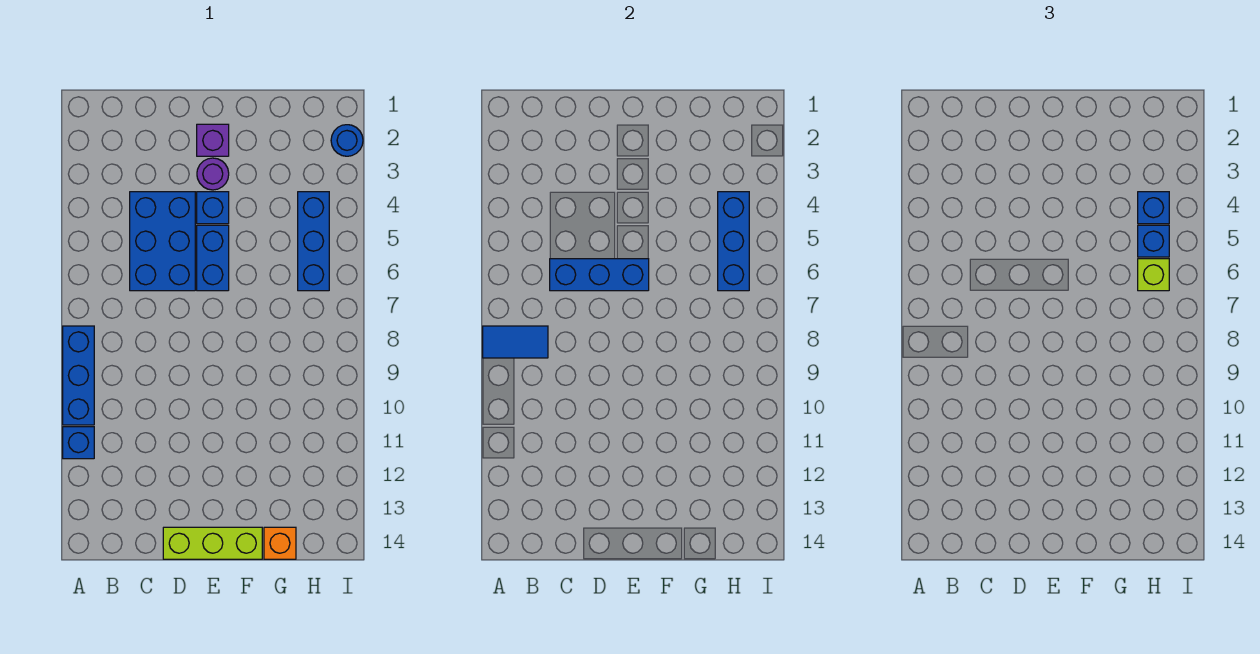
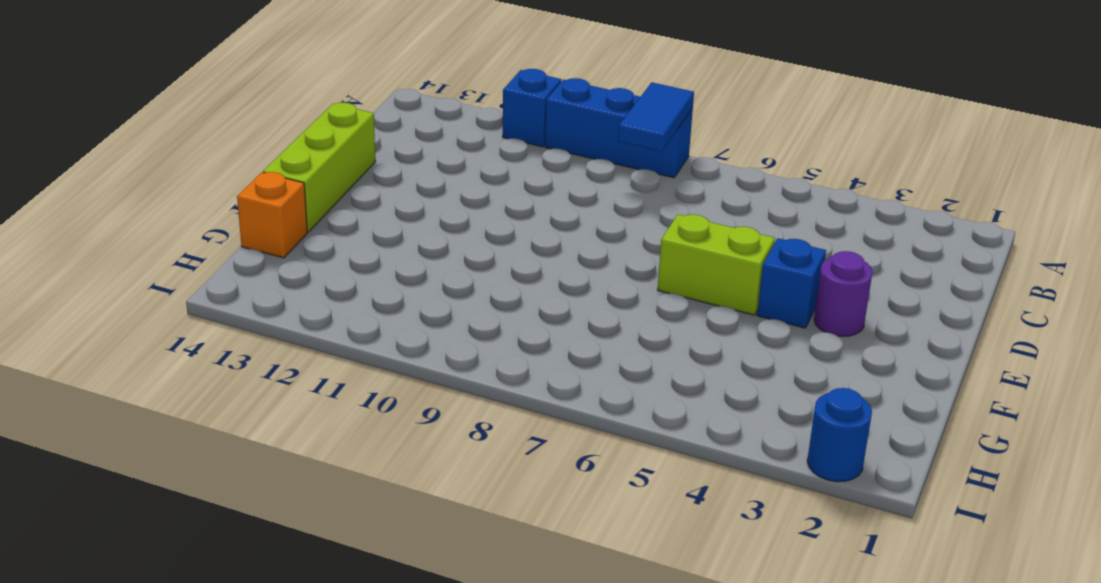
lime brick E5:E6 level 1 -> blue brick E5:E6 level 1
none -> blue brick C4:D6 level 1
none -> purple brick E2 level 1
none -> blue brick H4:H6 level 1

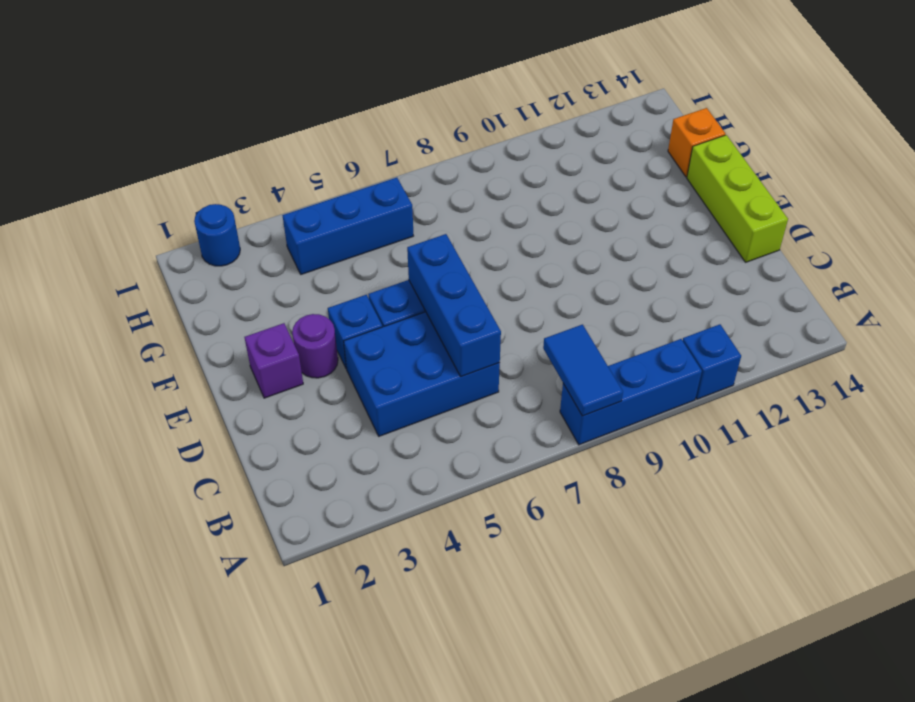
none -> blue brick H4:H6 level 2
none -> blue brick H4 level 3
none -> blue brick H5 level 3

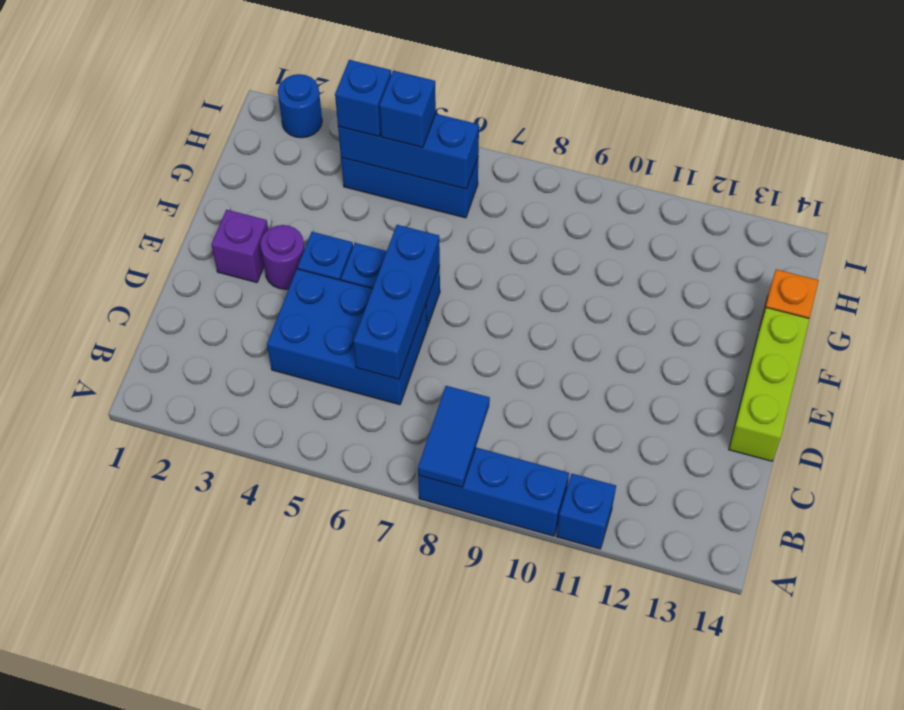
none -> lime brick H6 level 3

